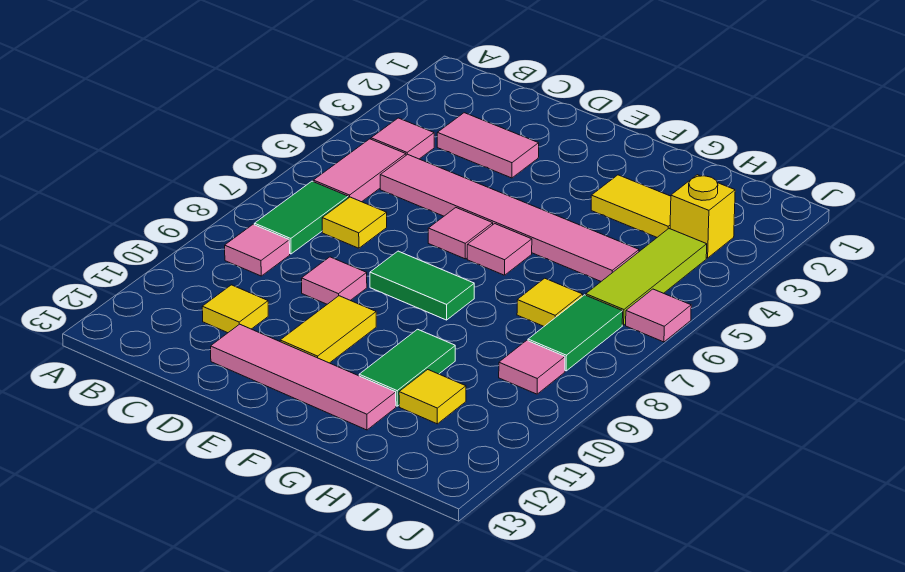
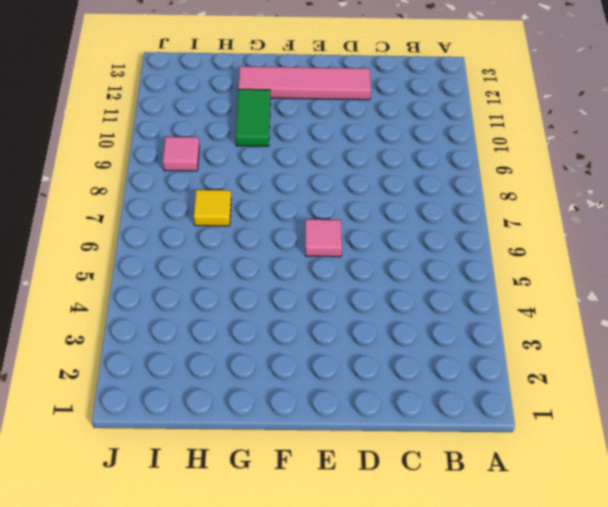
none -> pink tile B4 level 1
none -> pink tile B5:B6 level 1
none -> green tile B7:B8 level 1

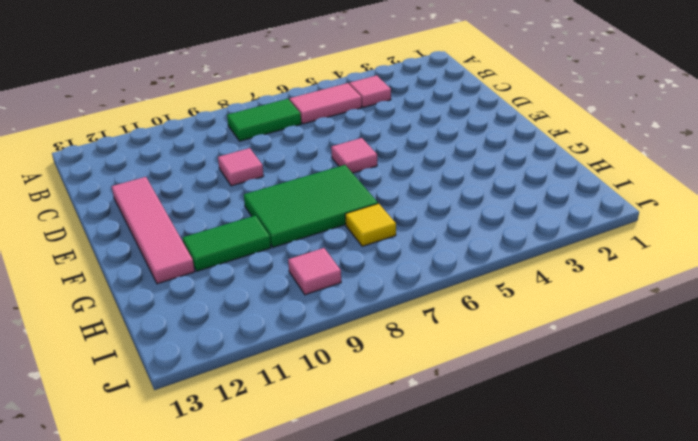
green tile F7:G9 level 1 -> green tile E8:F8 level 1
none -> pink tile B9 level 1
none -> pink tile C3:D3 level 1
none -> pink tile C5:H5 level 1

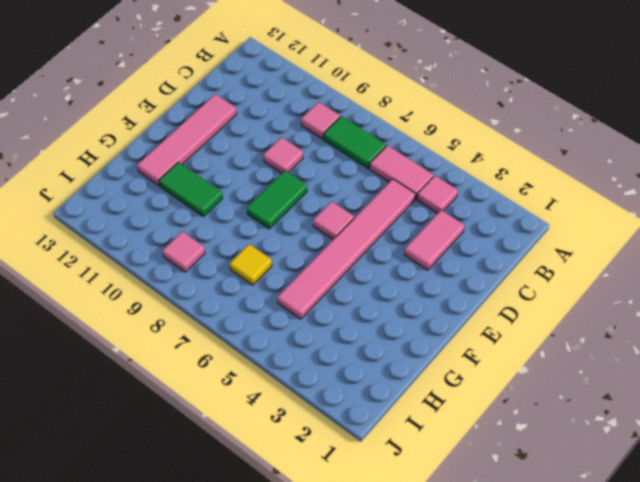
none -> yellow tile C7 level 1
none -> yellow tile C11 level 1
none -> yellow tile E10:E11 level 1

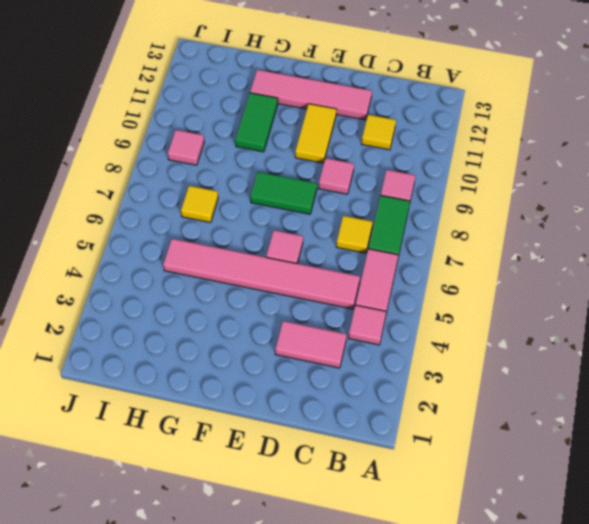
none -> pink tile F6 level 1
none -> yellow tile G3:H3 level 1
none -> yellow tile H11 level 1

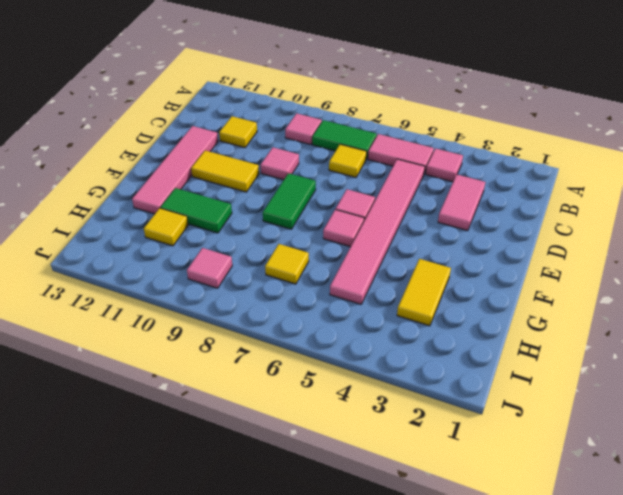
none -> yellow brick I3 level 1
none -> lime tile I4:I6 level 1
none -> green tile I7:I8 level 1

